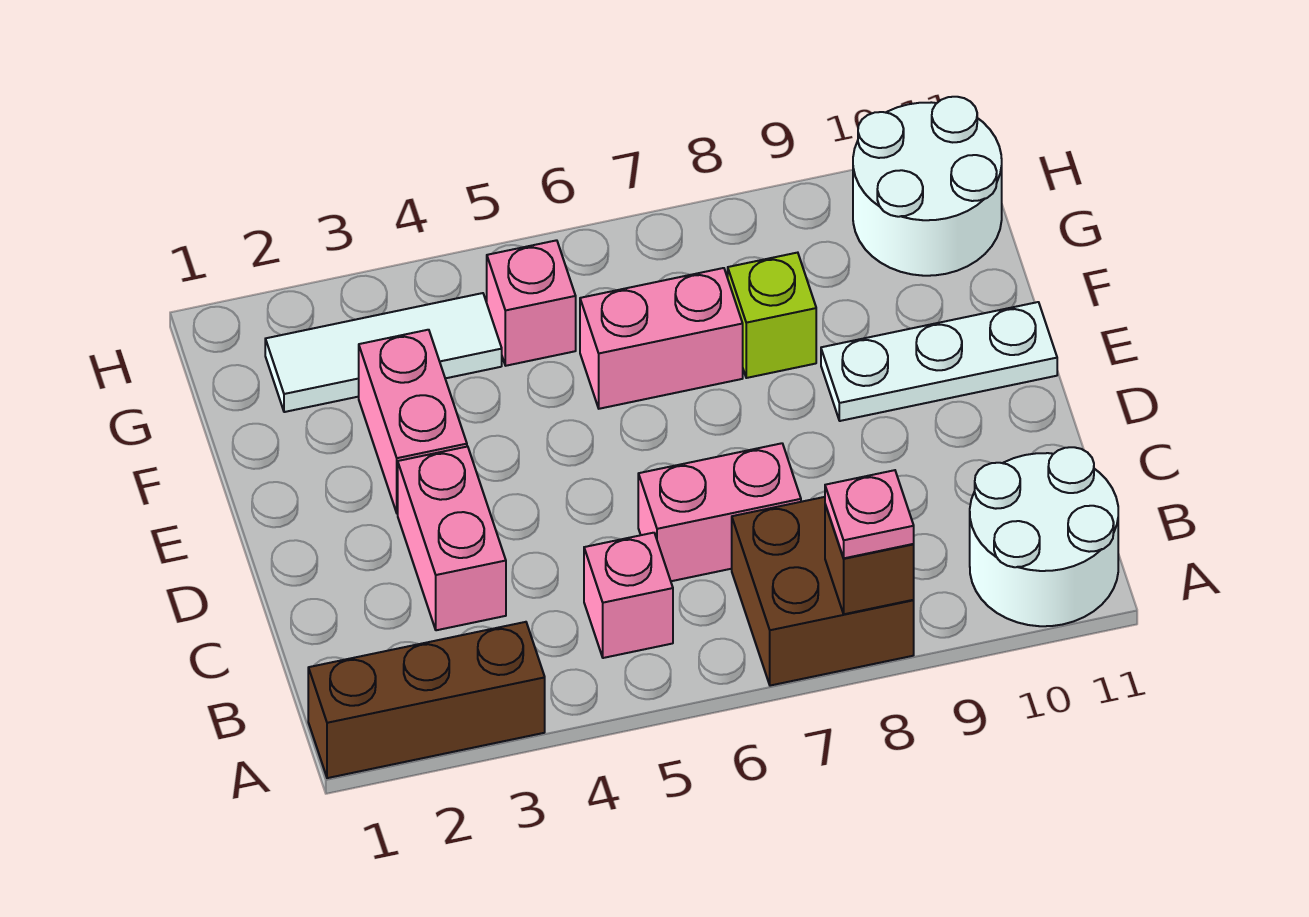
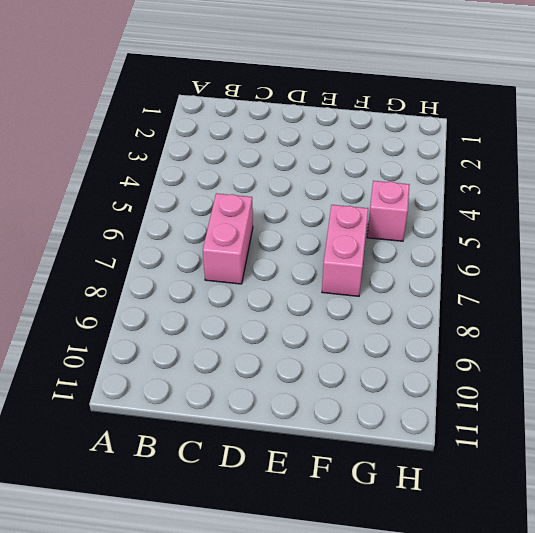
none -> brown brick A1:A3 level 1
none -> brown brick A7:B8 level 1
none -> white round brick A10:B11 level 1

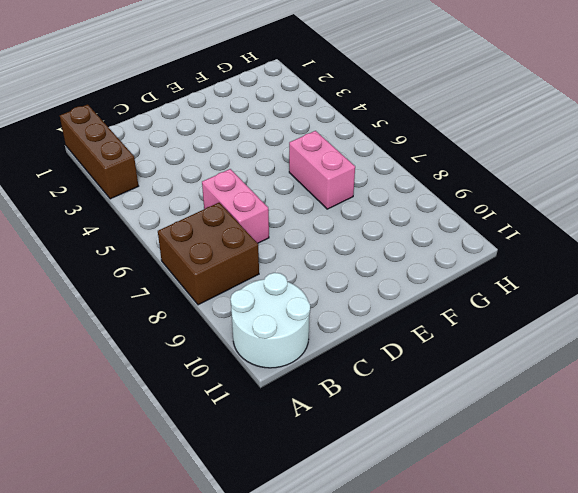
none -> pink brick B5 level 1
none -> pink brick C3:D3 level 1
none -> pink brick E3:F3 level 1

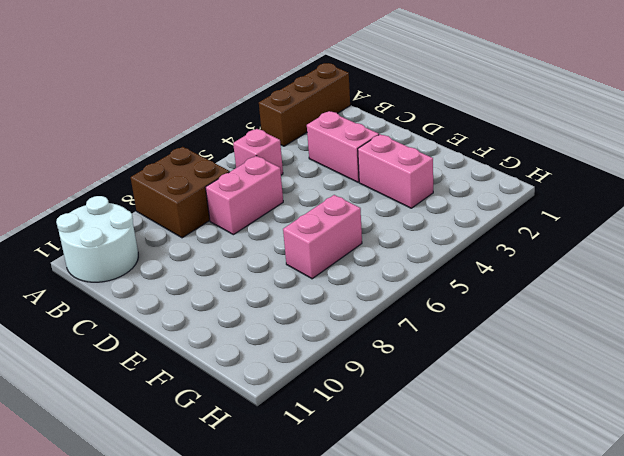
none -> white plate E9:E11 level 1
none -> lime brick F8 level 1
none -> white tile G2:G4 level 1

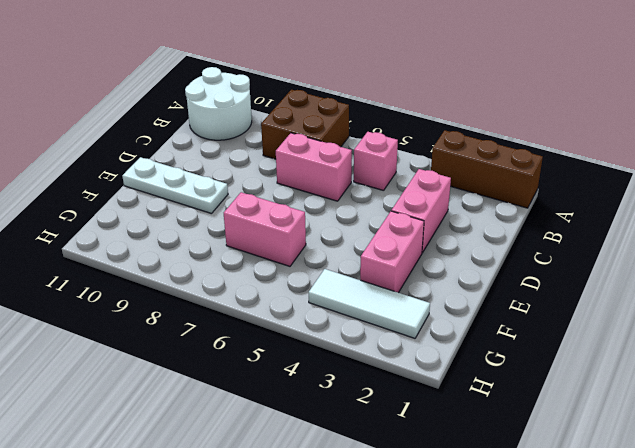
none -> lime brick F8 level 1
none -> pink brick G5 level 1
none -> white round brick G10:H11 level 1

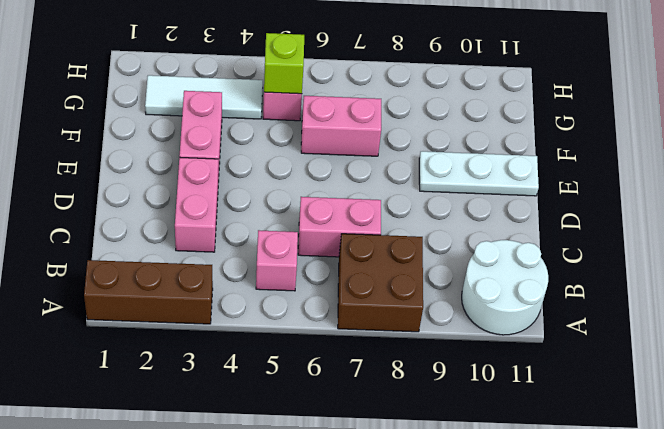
lime brick G5 level 2 -> lime brick F8 level 1
none -> white round brick G10:H11 level 1
none -> brown brick A8 level 2
none -> pink plate A8 level 3

